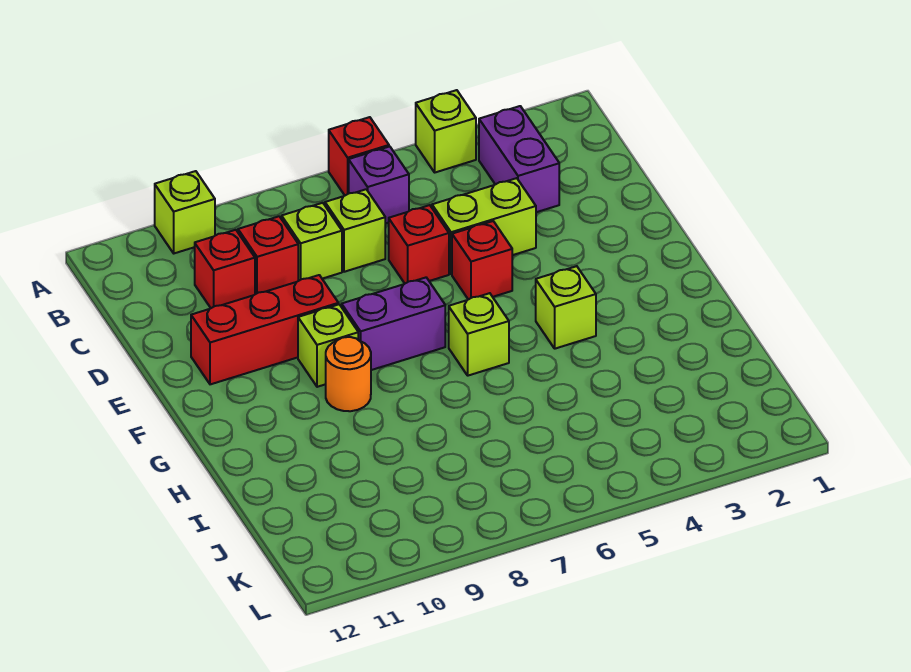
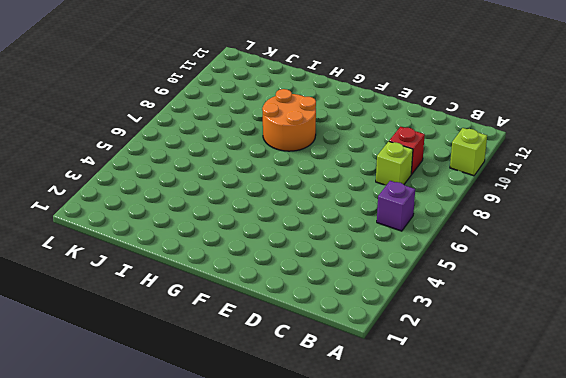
orange round brick G8:H9 level 1 -> orange round brick G9 level 1
none -> lime brick A4 level 1
none -> red brick A6 level 1
none -> purple brick B3:C3 level 1

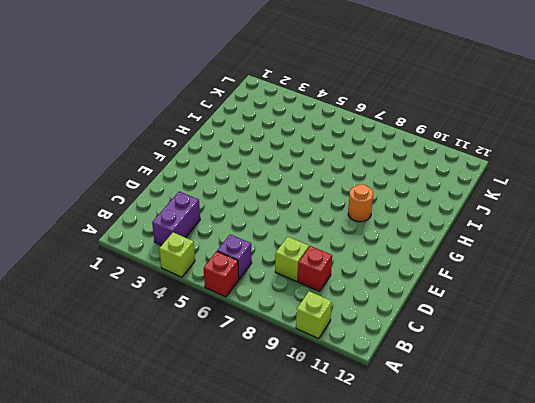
none -> lime brick C7 level 1
none -> red brick C10 level 1
none -> lime brick D4:D5 level 1

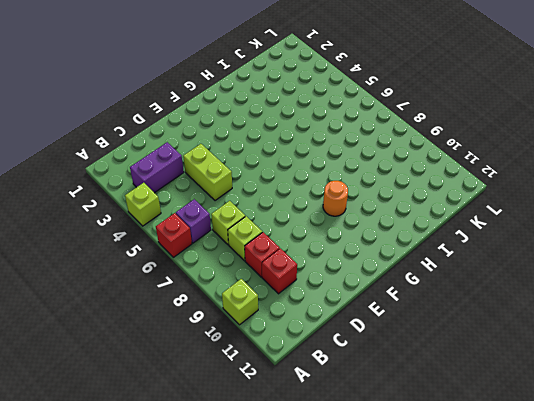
none -> red brick D6 level 1
none -> red brick E5 level 1
none -> red brick E9:E11 level 1

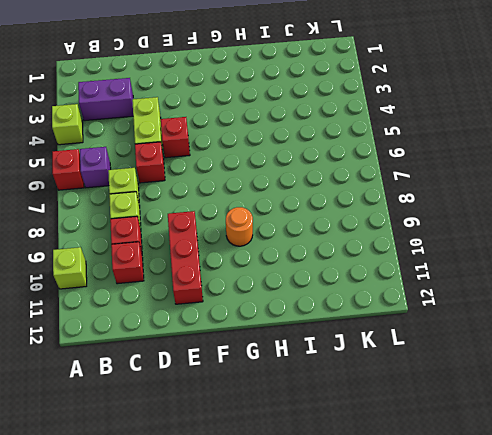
none -> purple brick F7:F8 level 1
none -> lime brick F9 level 1
none -> lime brick G4 level 1

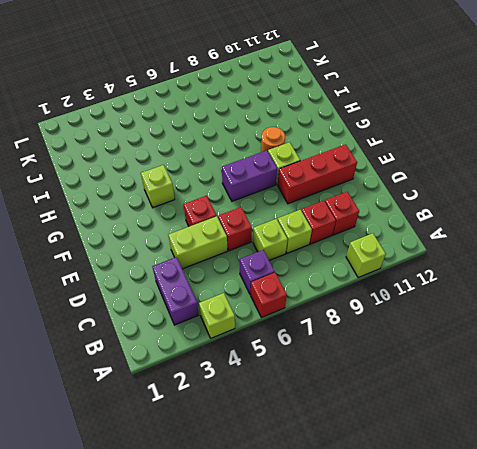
none -> lime brick G6 level 1

